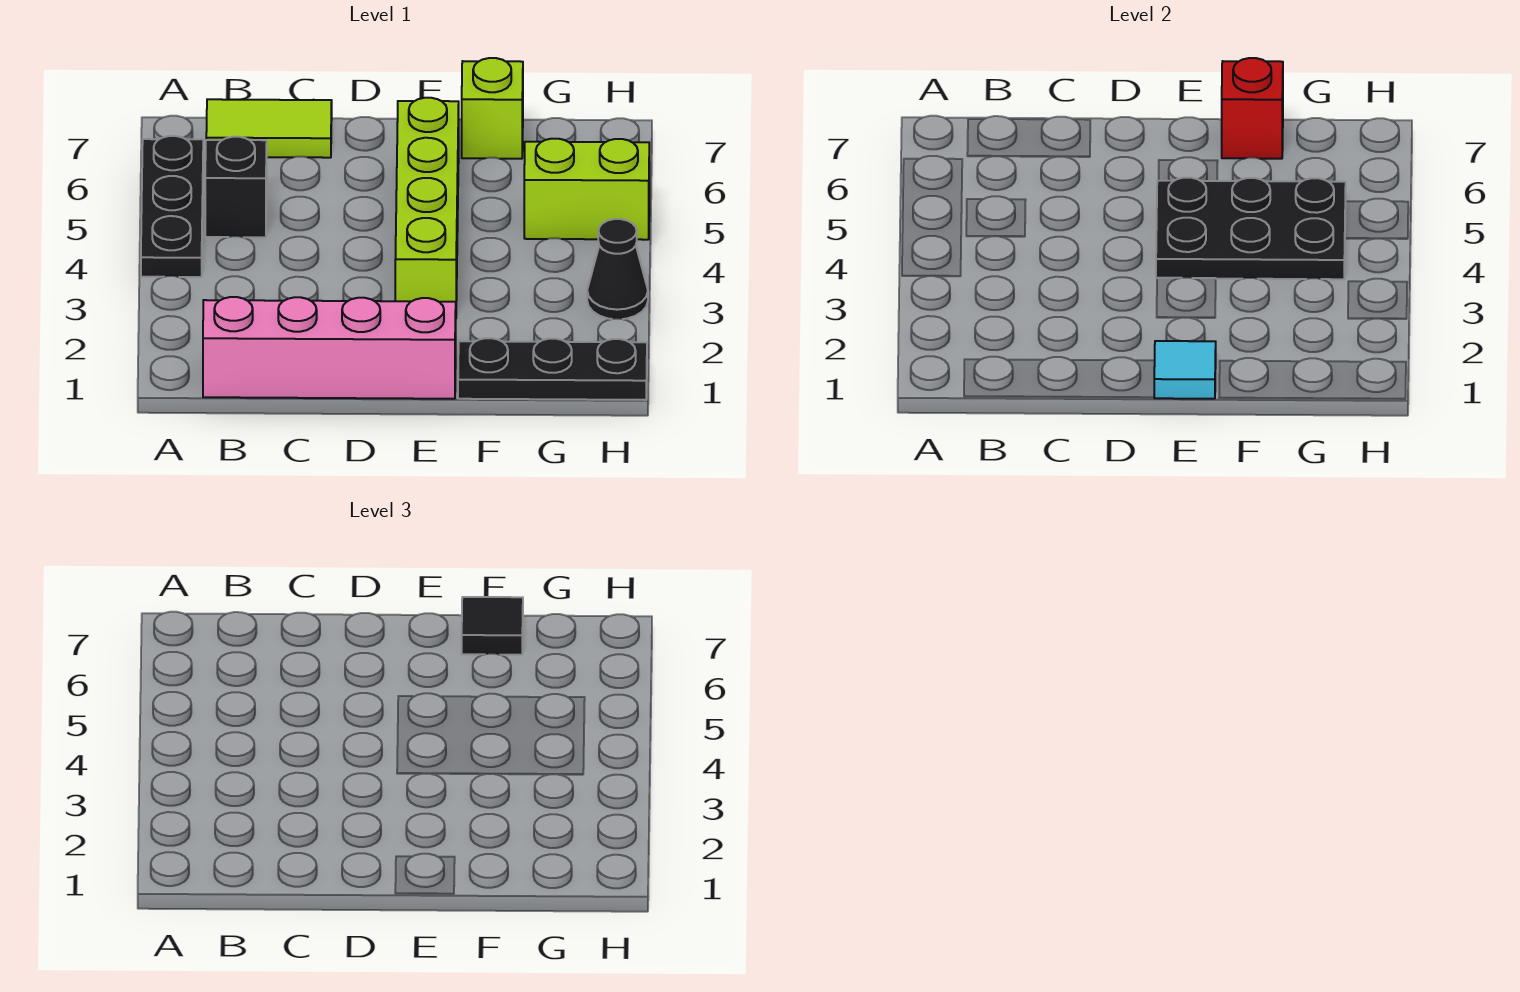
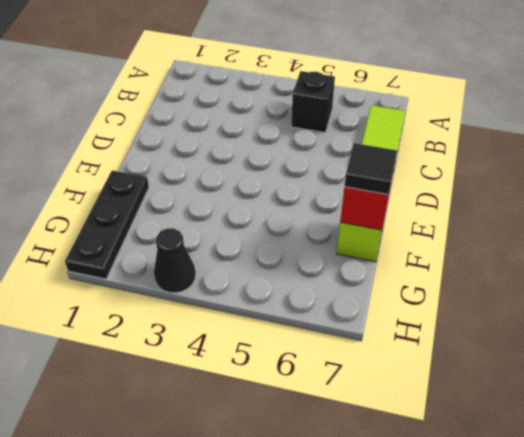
none -> black plate A4:A6 level 1
none -> pink brick B1:E1 level 1
none -> lime brick E3:E6 level 1

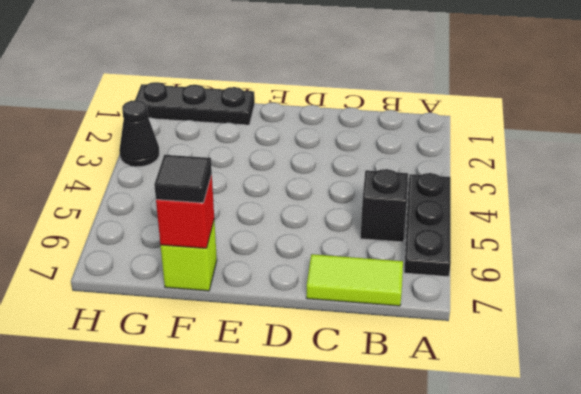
none -> pink brick B1:E1 level 1
none -> lime brick E3:E6 level 1
none -> lime brick G5:H5 level 1

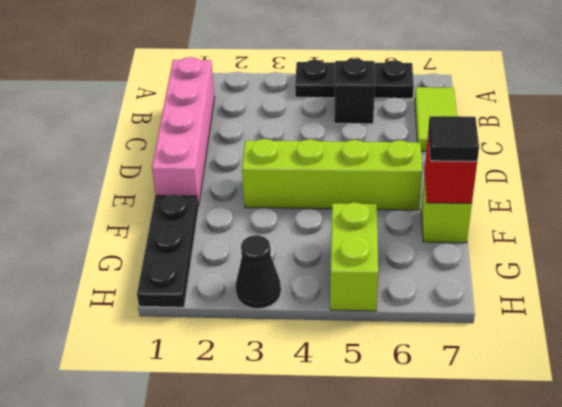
none -> cyan tile E1 level 2
none -> black plate E4:G5 level 2

